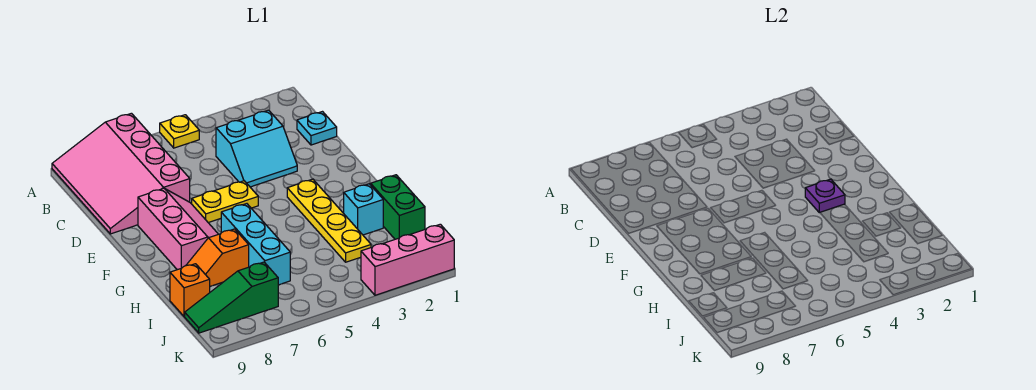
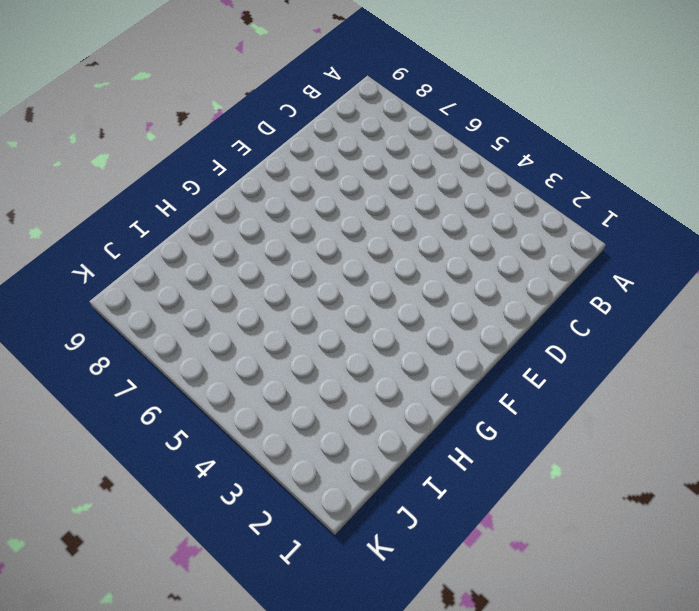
none -> yellow plate A5 level 1
none -> pink slope A7:D9 level 1 top 7
none -> cyan plate C1 level 1

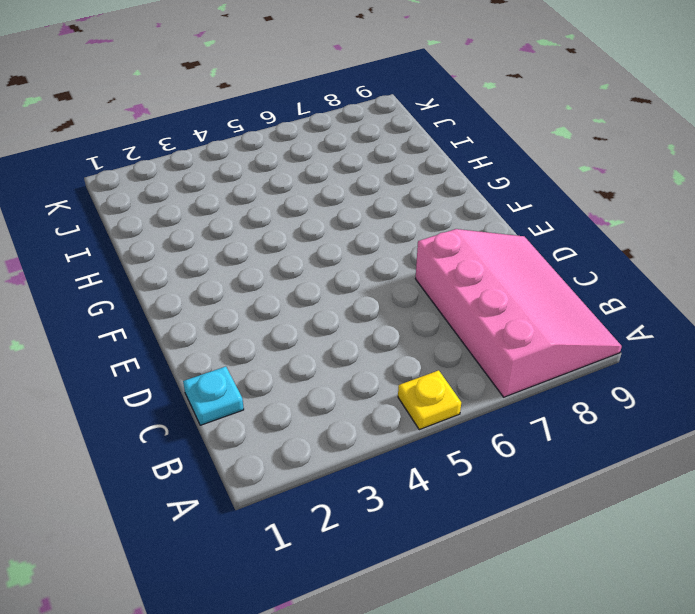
none -> cyan slope C3:D4 level 1 top C
none -> yellow plate E5:E6 level 1
none -> pink slope E7:G8 level 1 top 8

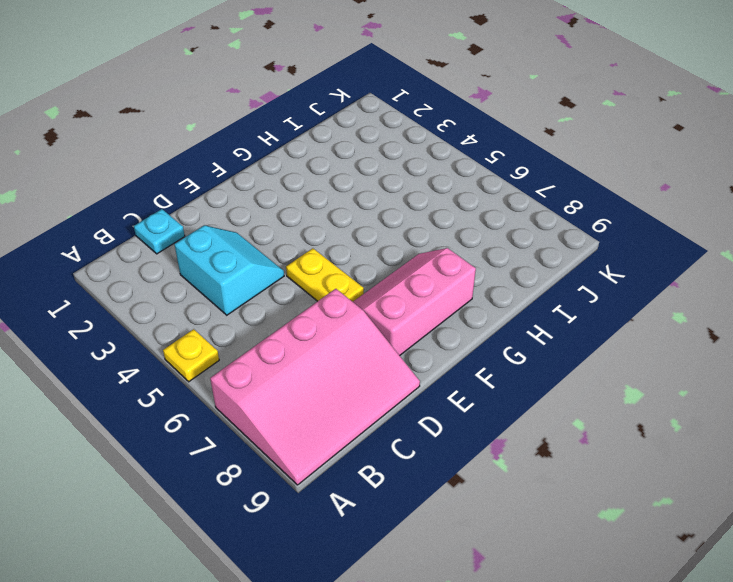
none -> yellow plate F3:I3 level 1
none -> cyan brick G6:I6 level 1
none -> green brick H1:I1 level 1

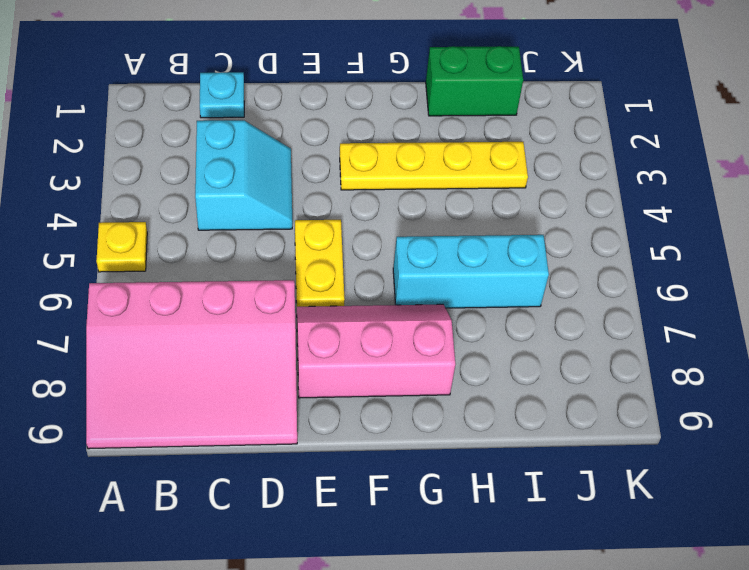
none -> cyan brick H2 level 1
none -> orange slope H7:H8 level 1 top 7
none -> orange brick I9 level 1

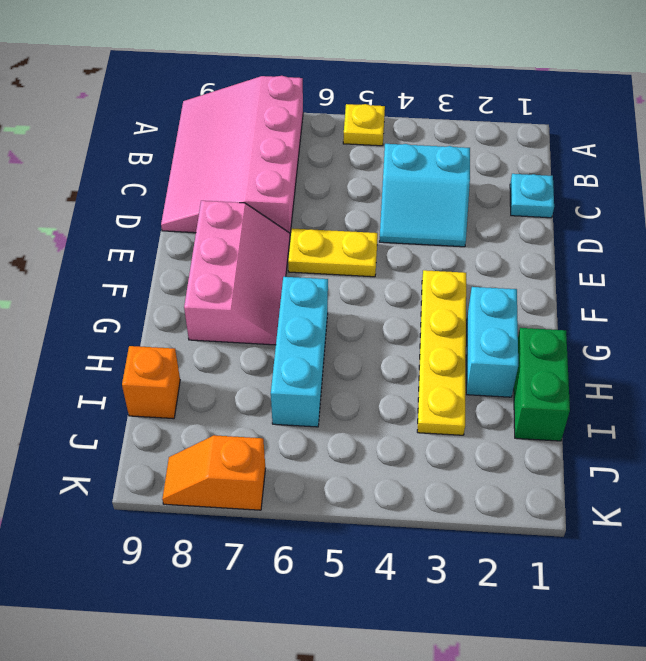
cyan brick G2:H2 level 1 -> cyan brick H2 level 1
orange slope K7:K8 level 1 top 7 -> orange slope H7:H8 level 1 top 7
none -> green slope J7:J9 level 1 top 7
none -> pink brick K1:K3 level 1
none -> purple plate F3 level 2

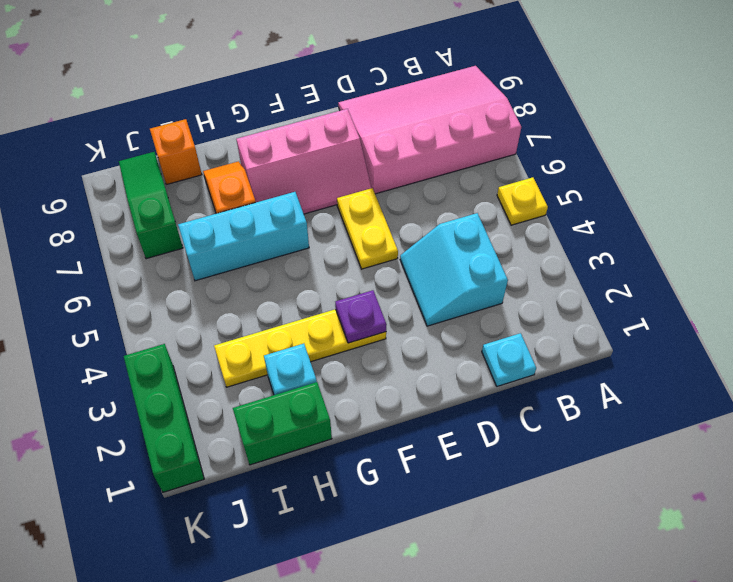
green brick K1:K3 level 1 -> pink brick K1:K3 level 1

